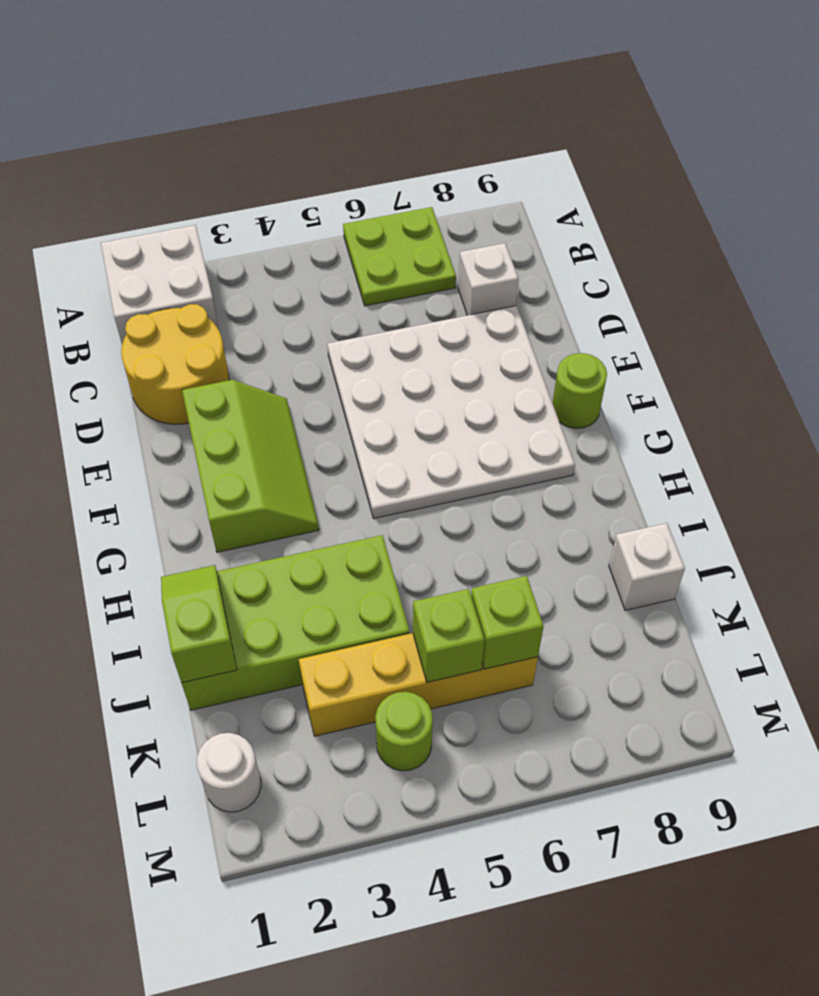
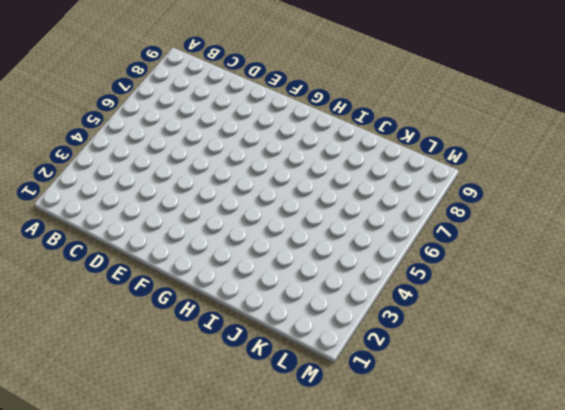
none -> white brick A1:B2 level 1
none -> lime plate A6:B7 level 1
none -> yellow round brick C1:D2 level 1

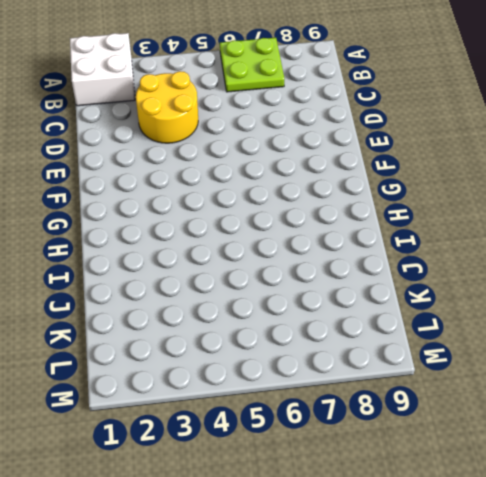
yellow round brick C3:D4 level 1 -> yellow round brick C1:D2 level 1
none -> white brick C8 level 1
none -> white plate D5:G8 level 1
none -> lime slope E2:G3 level 1 top 2

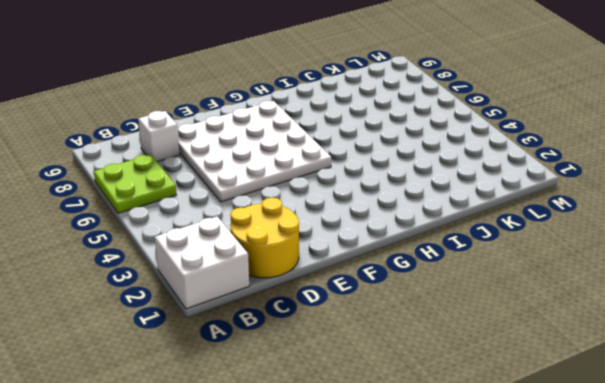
none -> lime slope E2:G3 level 1 top 2
none -> lime round brick F9 level 1
none -> lime brick I1:J4 level 1

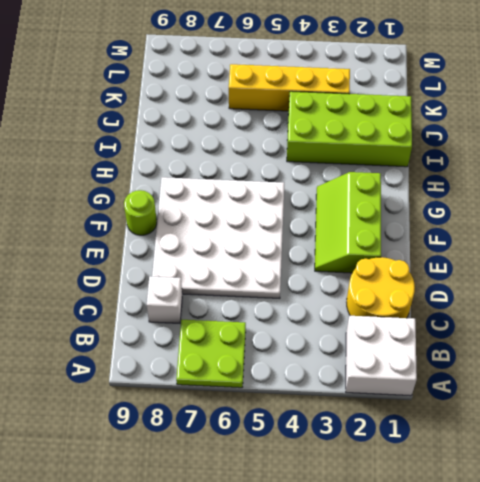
none -> white brick J9 level 1
none -> white round brick L1 level 1
none -> lime round brick L4 level 1

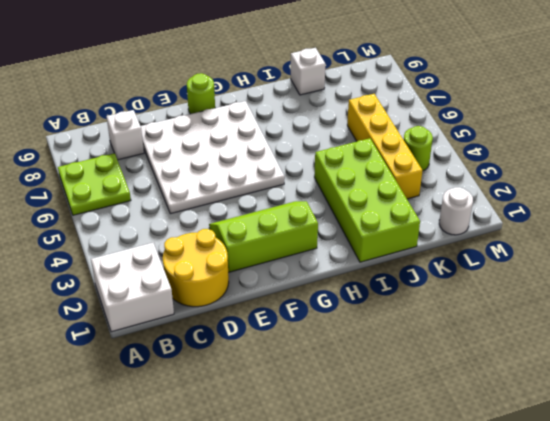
none -> lime slope I1:J1 level 2 top J
none -> lime brick K5 level 2
none -> lime brick K6 level 2

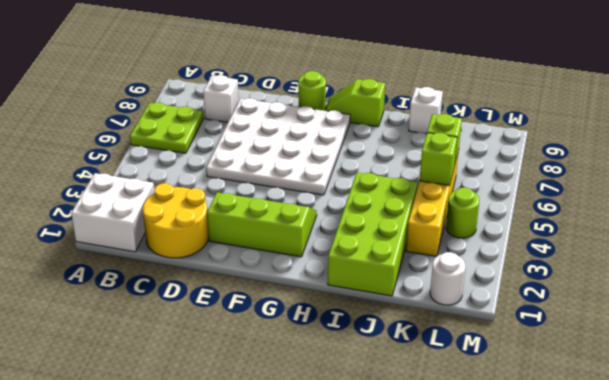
lime slope G9:H9 level 1 top H -> lime slope I1:J1 level 2 top J

